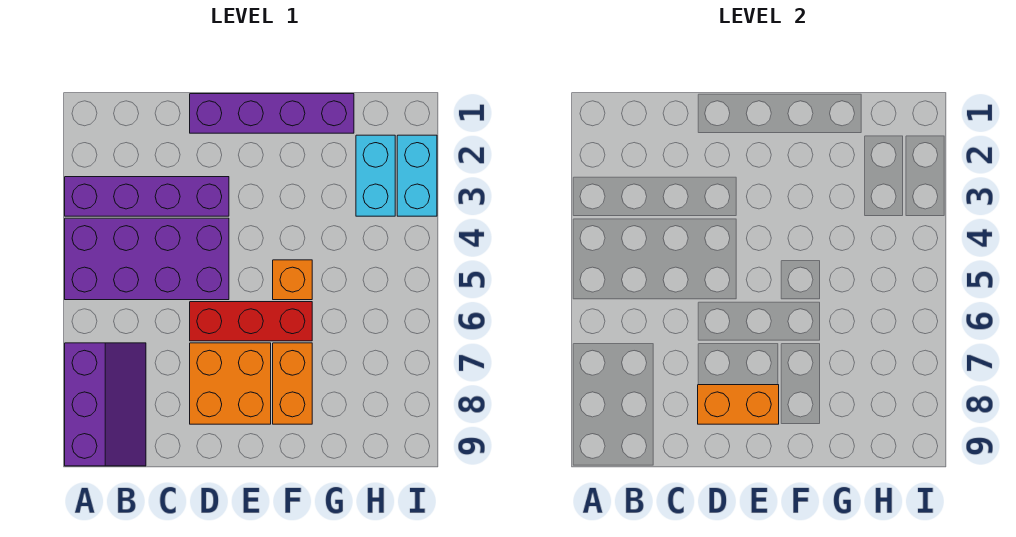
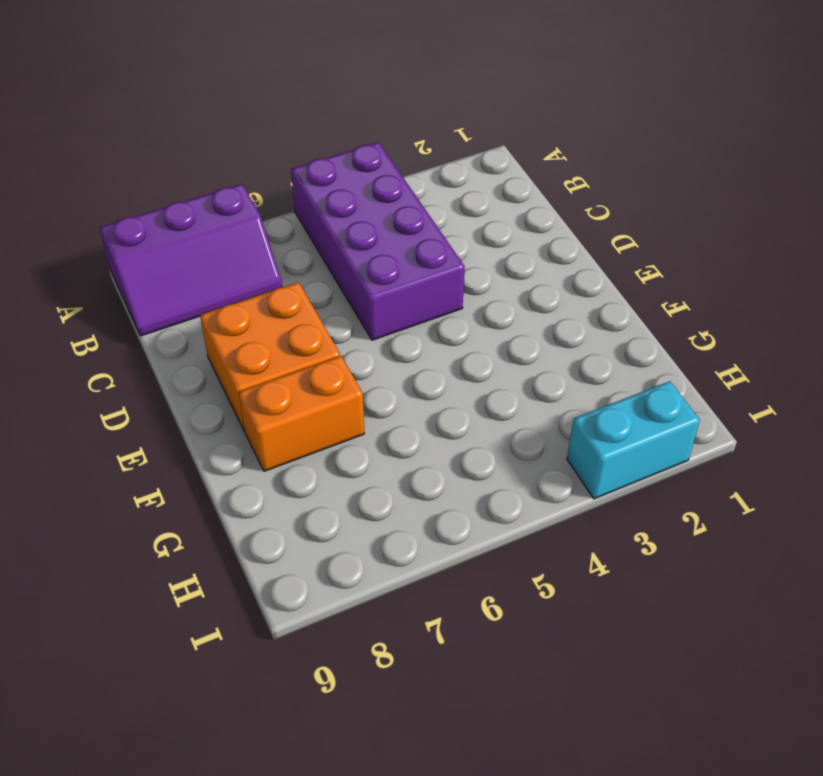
none -> purple brick A3:D3 level 1
none -> purple brick D1:G1 level 1

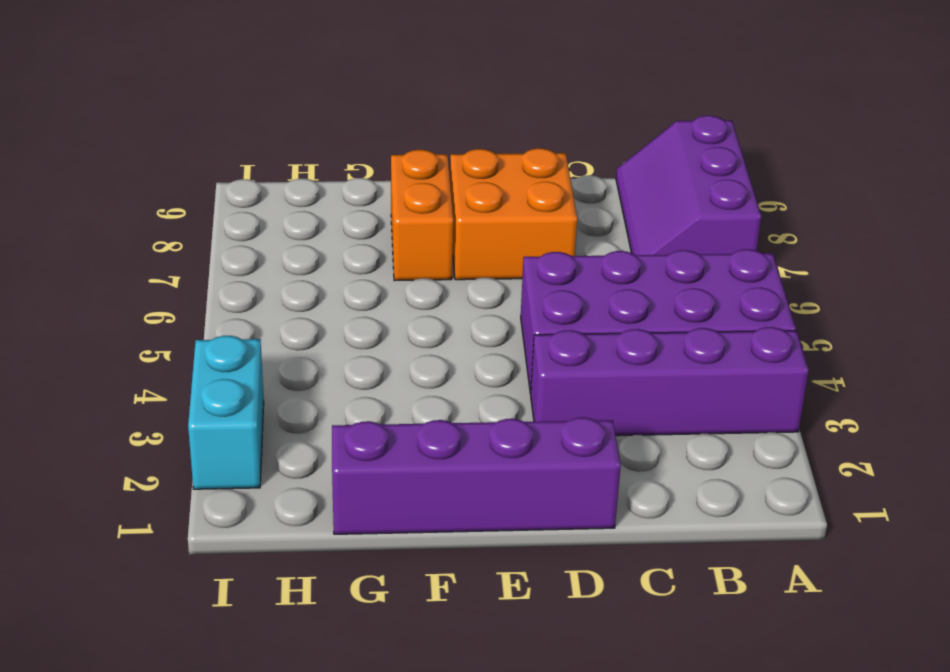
none -> red brick D6:F6 level 1
none -> orange brick F5 level 1

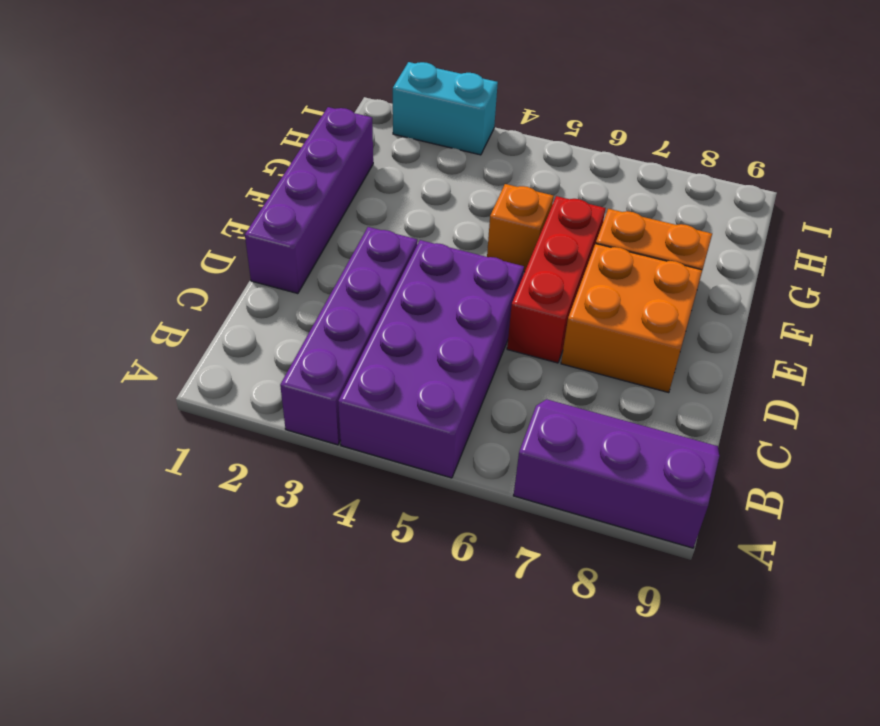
none -> cyan brick H2:H3 level 1
none -> orange brick D8:E8 level 2

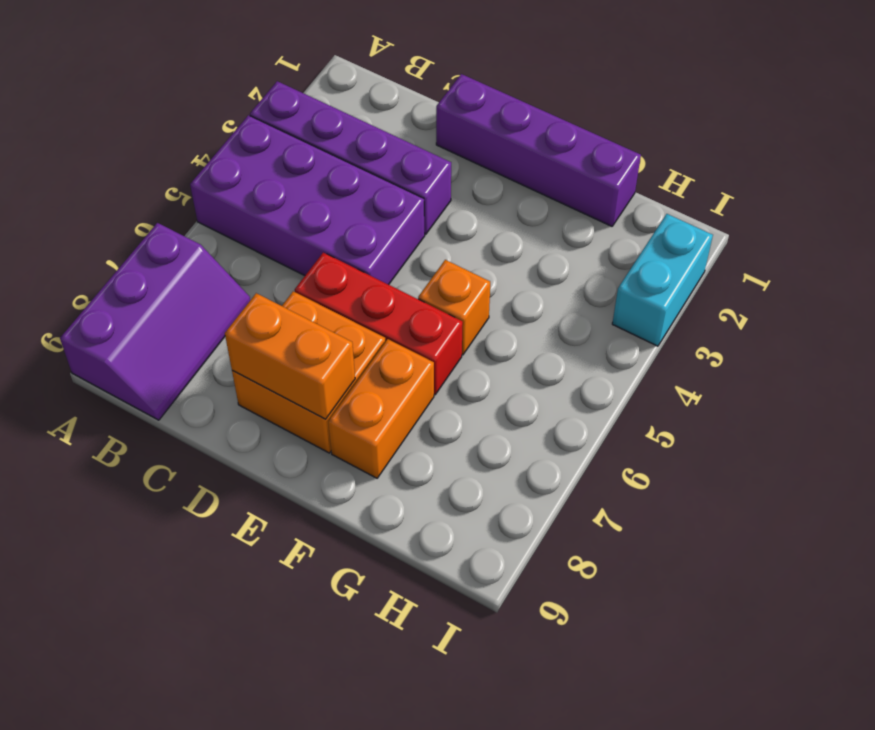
none -> cyan brick H2:H3 level 1

